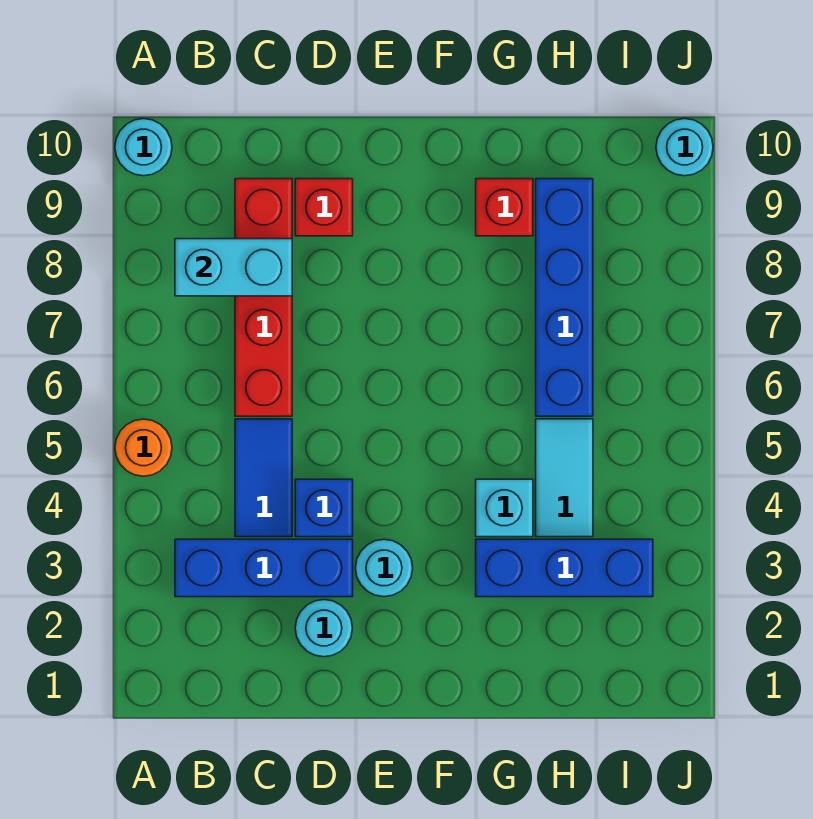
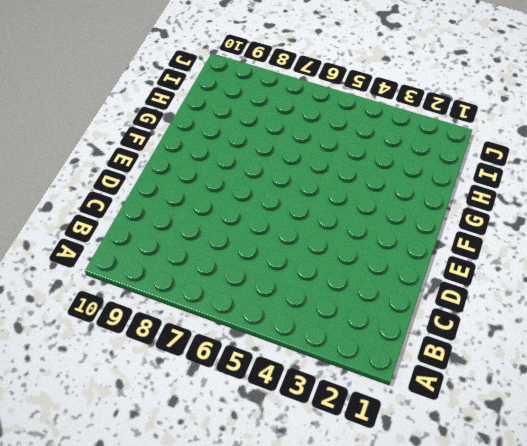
none -> orange round brick A5 level 1
none -> cyan round brick A10 level 1
none -> blue brick B3:D3 level 1

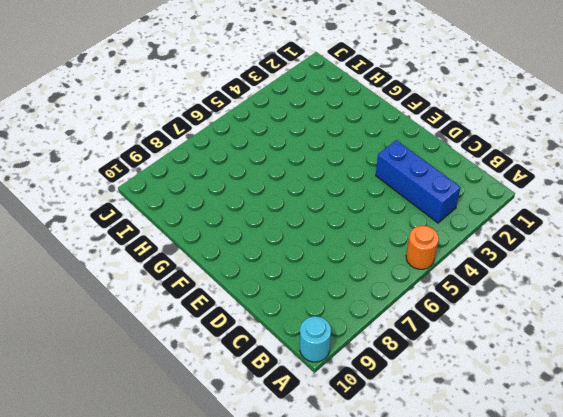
none -> blue tile C4:C5 level 1
none -> red brick C6:C9 level 1
none -> cyan round brick D2 level 1

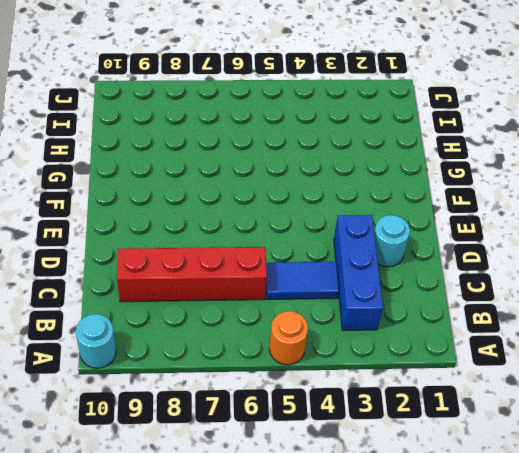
none -> blue brick D4 level 1
none -> red brick D9 level 1
none -> cyan round brick E3 level 1

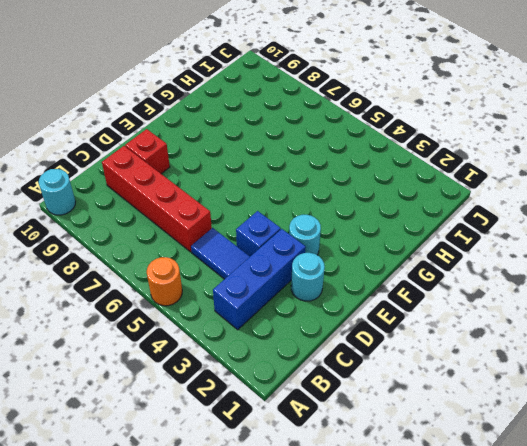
none -> blue brick G3:I3 level 1
none -> cyan brick G4 level 1
none -> red brick G9 level 1

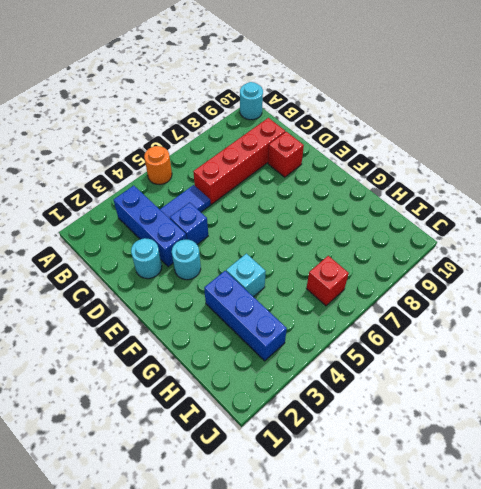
red brick I6 level 1 -> red brick G9 level 1
none -> cyan tile H4:H5 level 1
none -> blue brick H6:H9 level 1
none -> cyan round brick J10 level 1

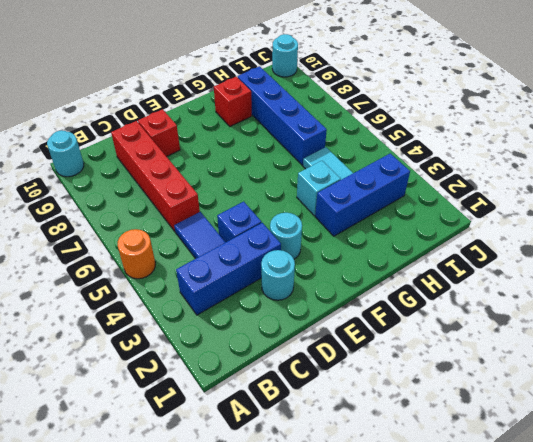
none -> cyan brick B8:C8 level 2

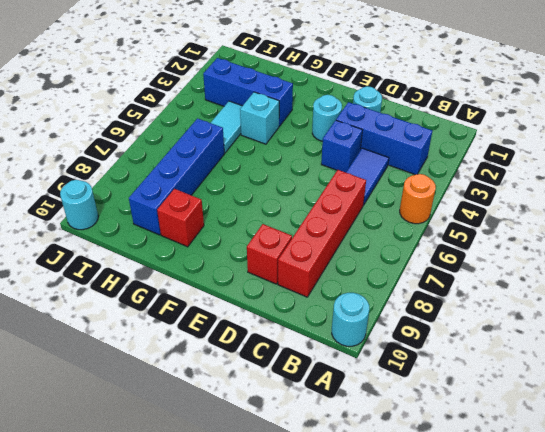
none -> cyan brick B8:C8 level 2

